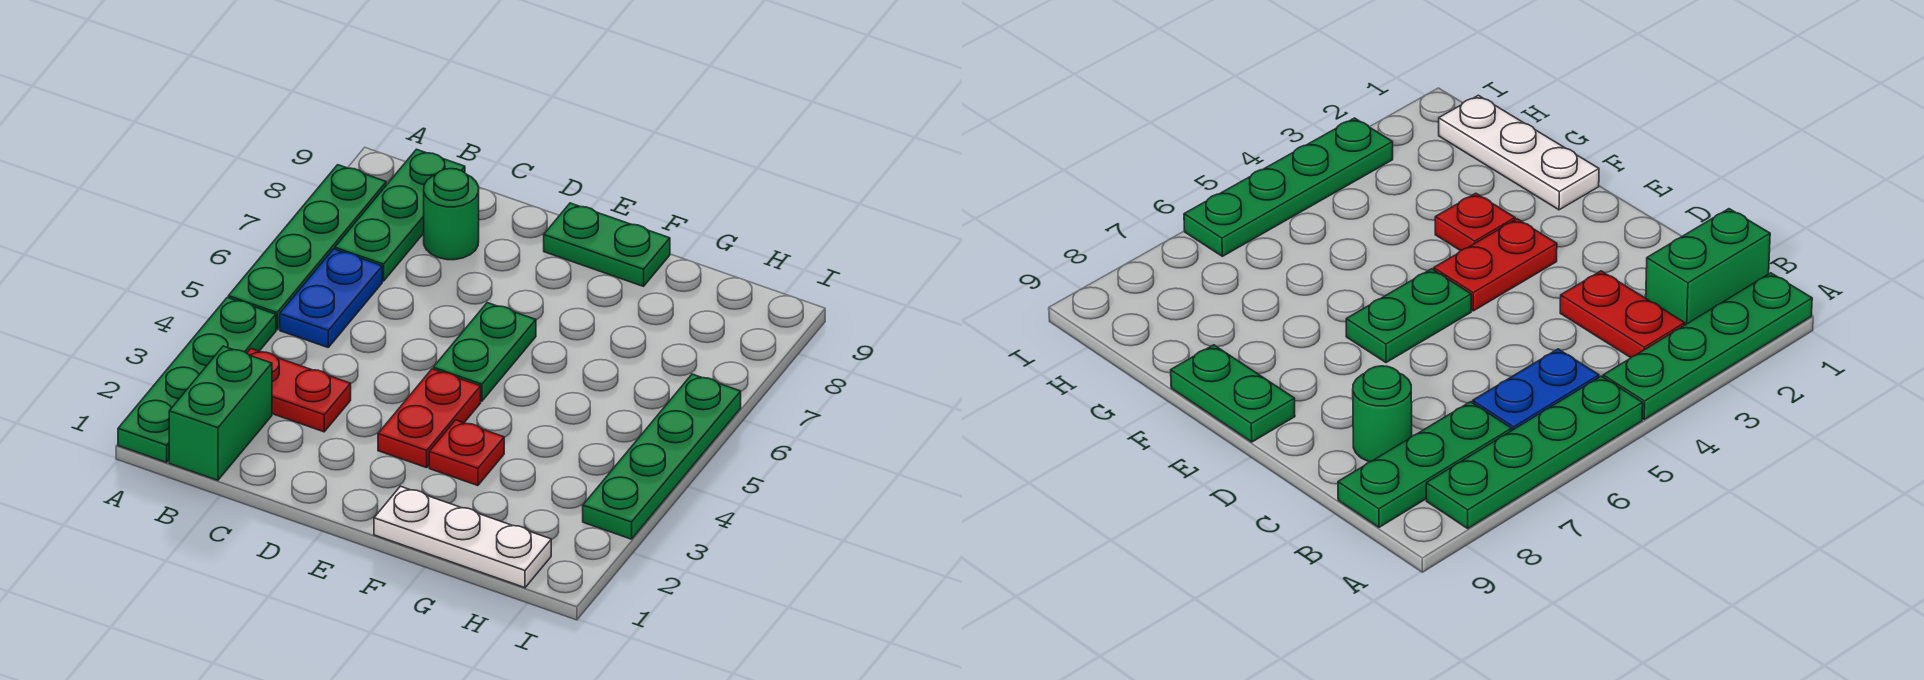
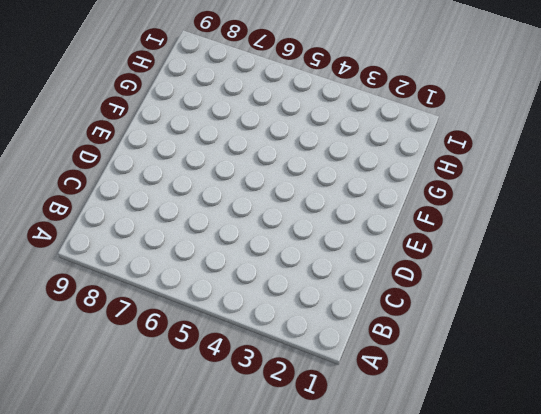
none -> green plate A1:A4 level 1
none -> green plate A5:A8 level 1
none -> green brick B1:B2 level 1

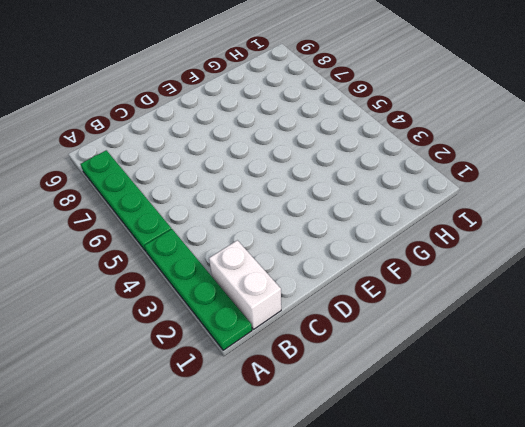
white brick B1:B2 level 1 -> green brick B1:B2 level 1
none -> red plate B3:C3 level 1
none -> blue plate B5:B6 level 1
none -> green plate B7:B9 level 1

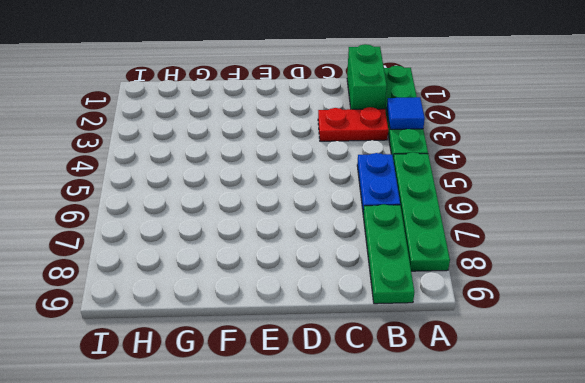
blue tile A3 level 2 -> none
none -> green round brick C8 level 1
none -> red plate E3:E4 level 1
none -> green plate E5:E6 level 1

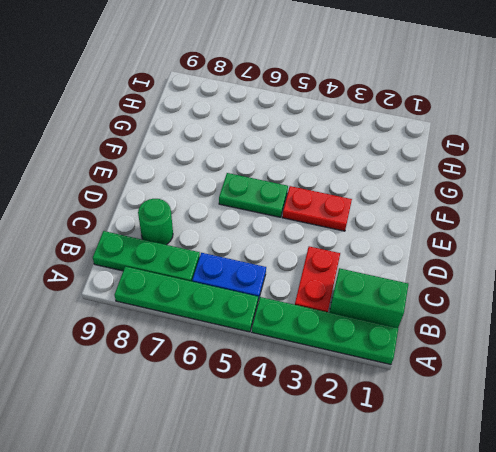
none -> green plate E9:F9 level 1
none -> white plate F1:H1 level 1
none -> red plate F3 level 1

